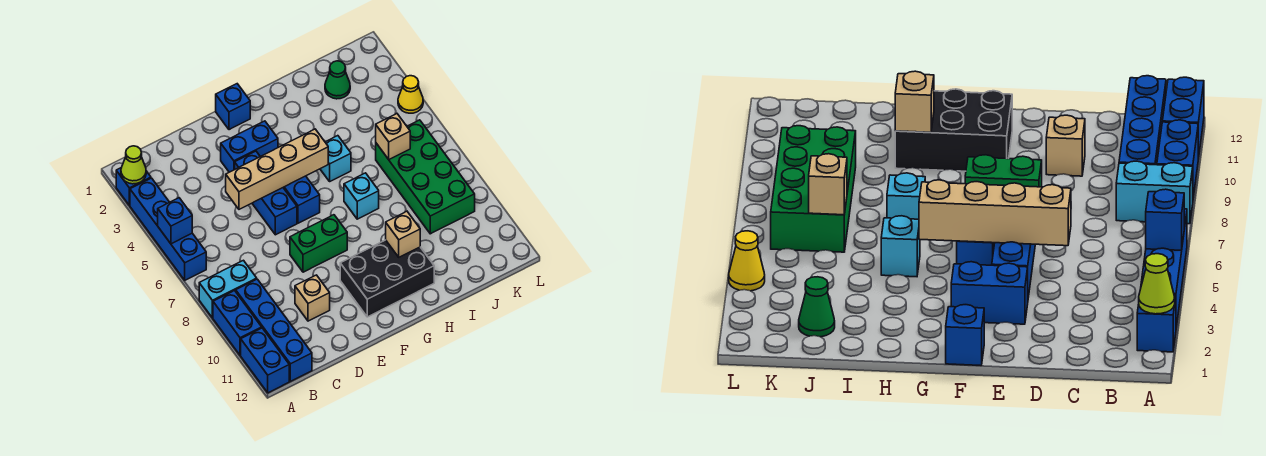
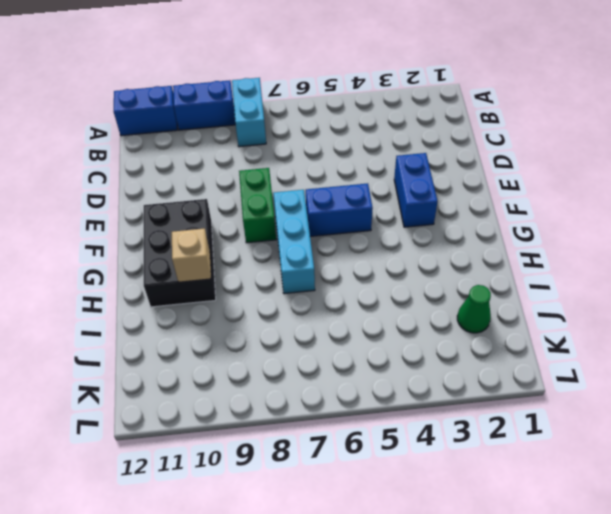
cyan brick F7:H7 level 1 -> cyan brick H7 level 1
none -> blue brick A2 level 1
none -> blue brick A3:A6 level 1
none -> blue brick B9:B12 level 1

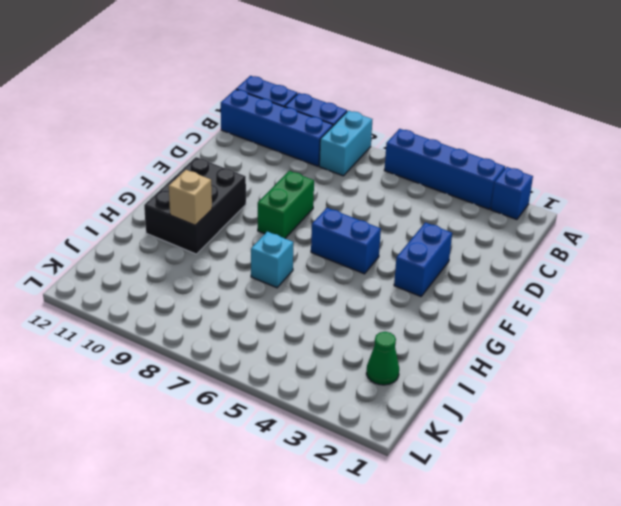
none -> tan brick D10 level 1
none -> blue brick E4:E6 level 1
none -> blue brick F1 level 1

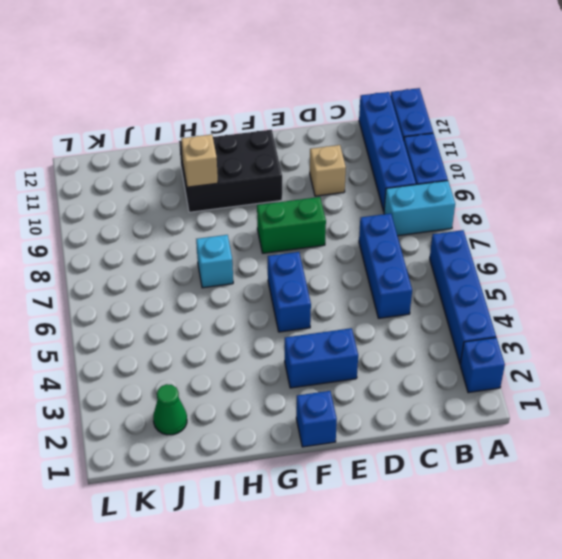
blue brick C5:C7 level 1 -> blue brick E4:E6 level 1
none -> cyan brick H5 level 1
none -> green brick J6:K9 level 1
none -> yellow cone L4 level 1

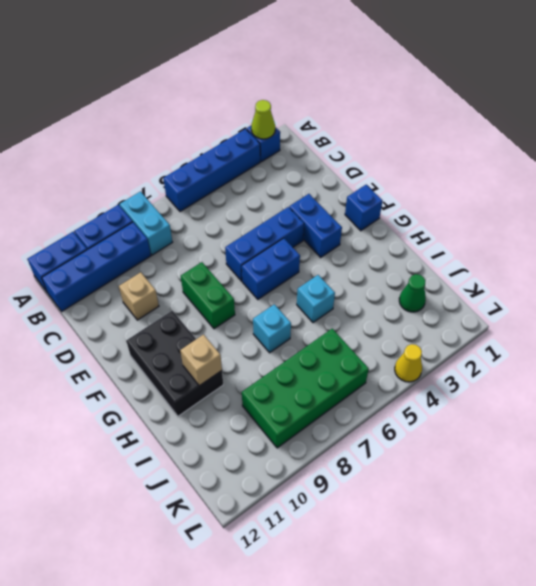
none -> blue brick A5 level 2
none -> tan brick D5:G5 level 2
none -> tan brick J6 level 2

